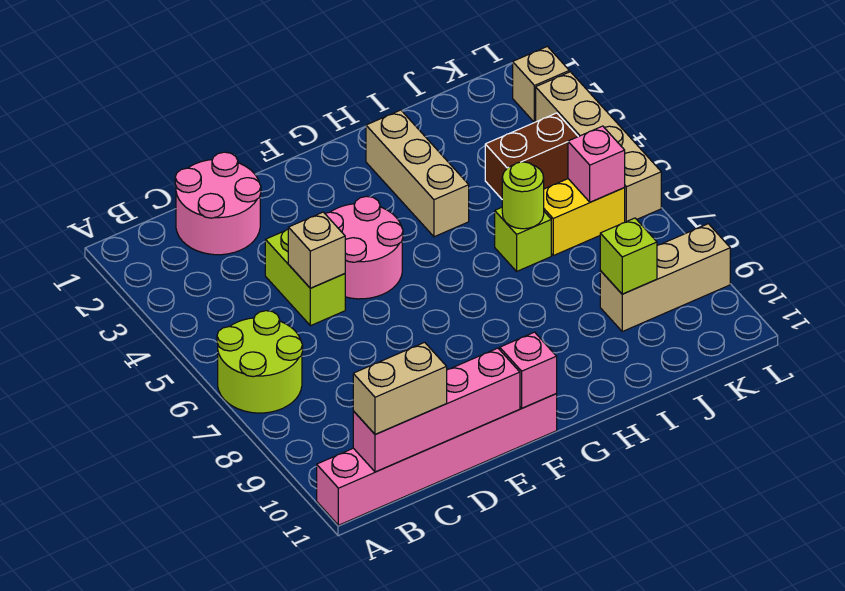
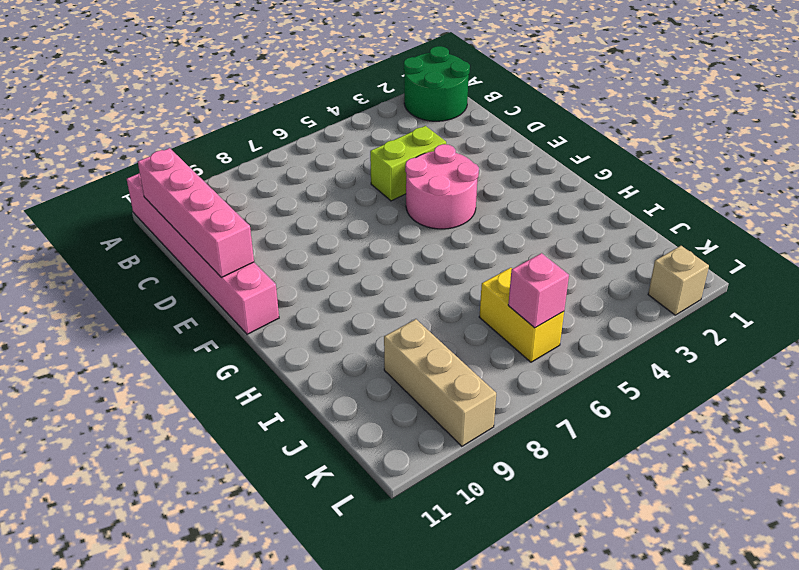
green round brick A1:B2 level 1 -> none
none -> lime round brick A6:B7 level 1
none -> pink round brick C1:D2 level 1
none -> tan brick H2:H4 level 1

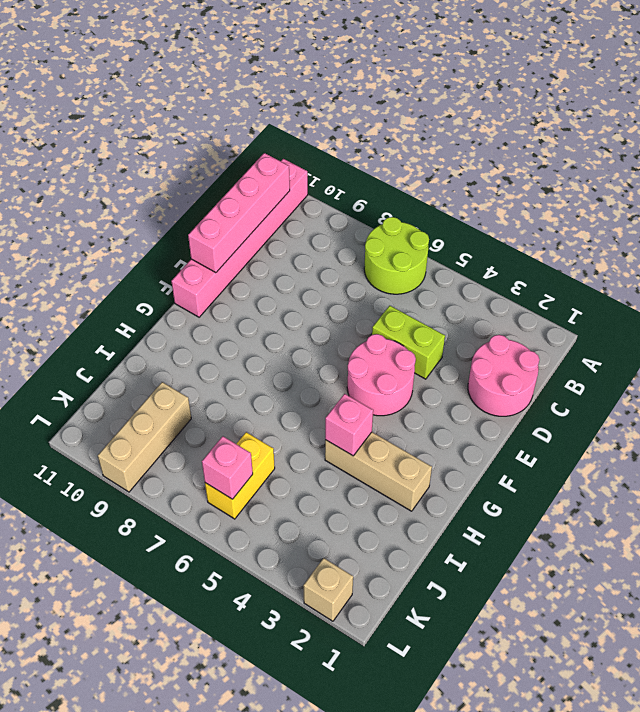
pink brick H4 level 2 -> pink brick F11 level 2
none -> lime brick I6 level 1
none -> brown brick J4:K4 level 1
none -> tan brick L3:L6 level 1

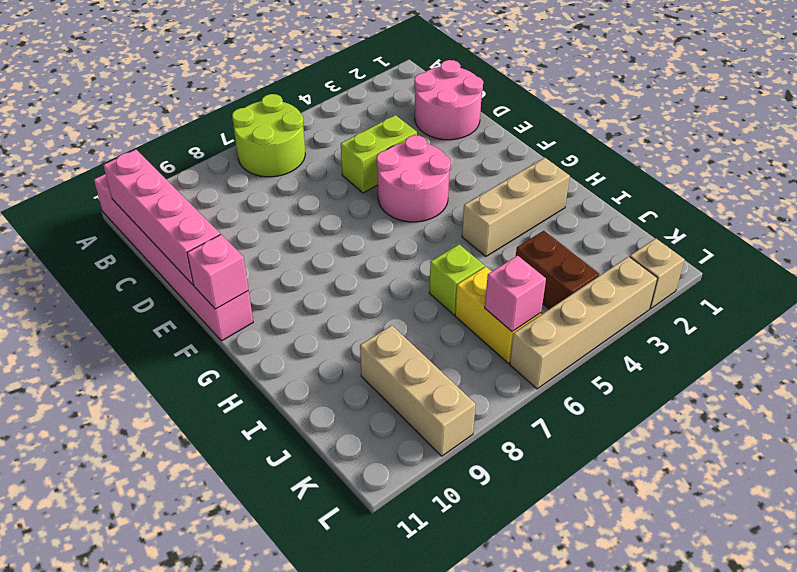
none -> tan brick D5 level 2
none -> lime round brick I6 level 2
none -> lime brick J9 level 2

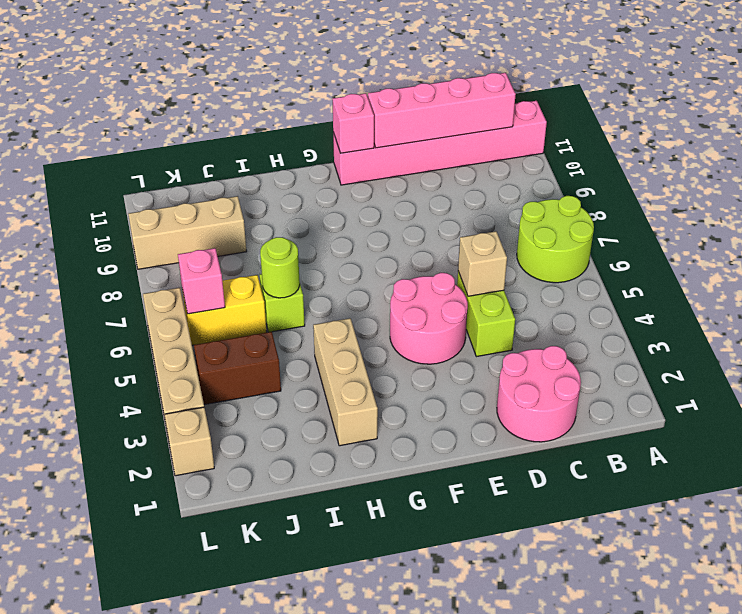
none -> lime brick J9 level 2
none -> tan brick B11:C11 level 3

